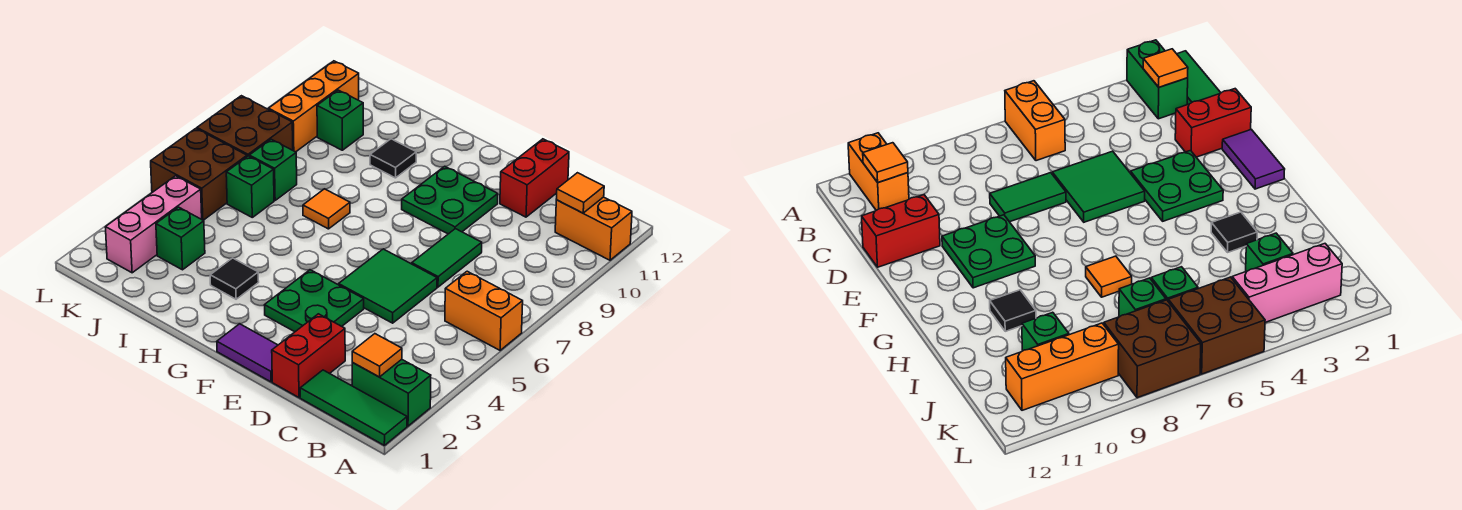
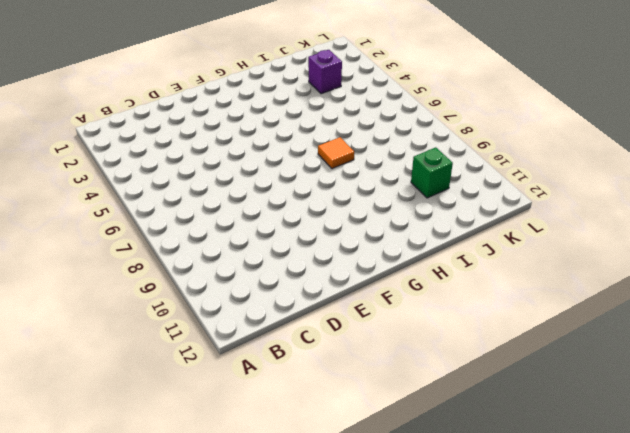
purple brick J3 level 1 -> green brick J3 level 1
none -> green tile A1:C1 level 1
none -> green brick A2:B2 level 1
none -> orange brick A6:B6 level 1

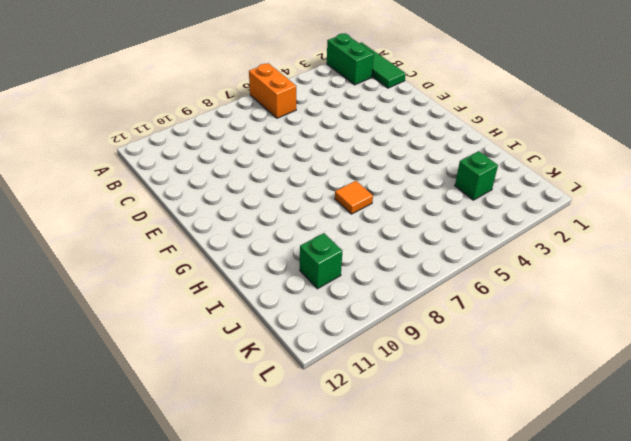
none -> orange brick A11:B11 level 1
none -> red brick D1:D2 level 1
none -> green tile D5:E6 level 1

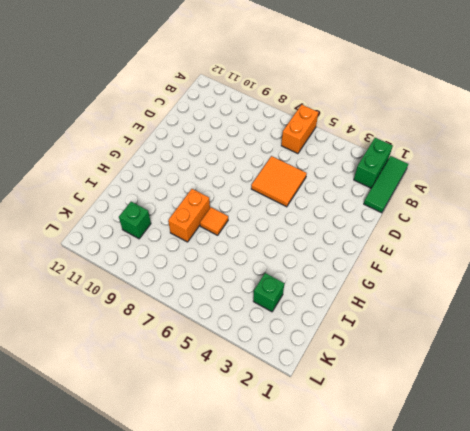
orange tile D5:E6 level 1 -> green tile D5:E6 level 1
orange brick H8:I8 level 1 -> orange brick A11:B11 level 1
none -> red brick D1:D2 level 1
none -> green tile D7:D8 level 1
none -> red brick D11:D12 level 1

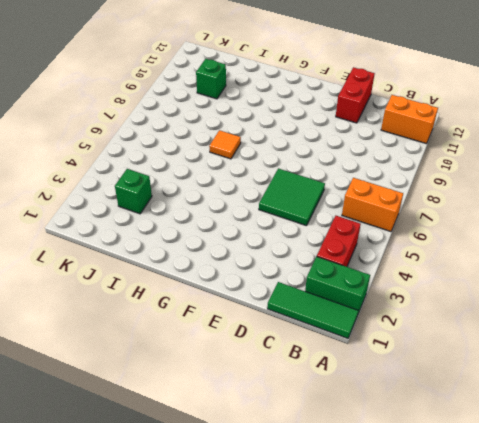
red brick B3:B4 level 1 -> red brick D1:D2 level 1
none -> green tile D7:D8 level 1
none -> purple tile E1:F1 level 1
none -> green plate E3:F4 level 1

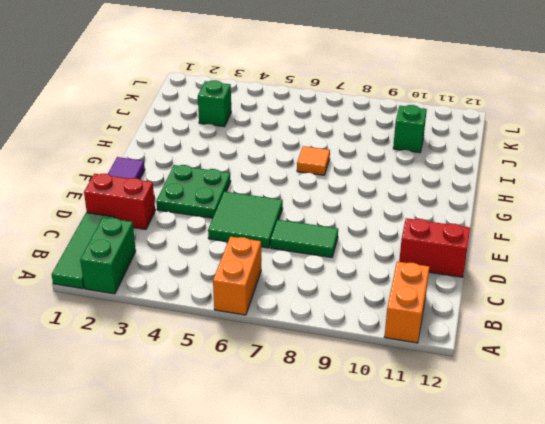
none -> green plate E9:F10 level 1
none -> black tile H3 level 1
none -> black tile H10 level 1

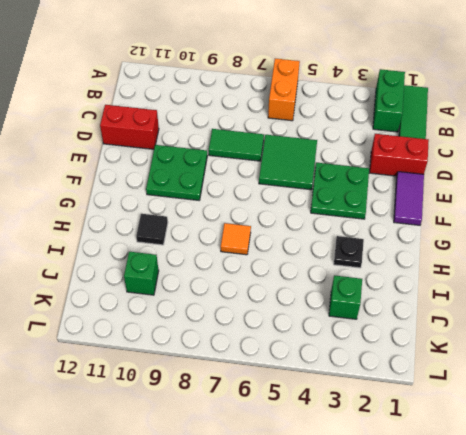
black plate H3 level 1 -> black tile H3 level 1
none -> orange brick A11:B11 level 1
none -> green brick J6 level 1
none -> green brick J7 level 1

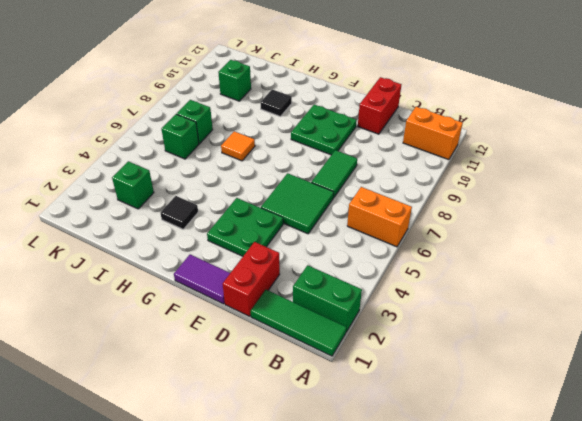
none -> pink brick K2:K4 level 1
none -> brown brick K5:L6 level 1
none -> brown brick K7:L8 level 1

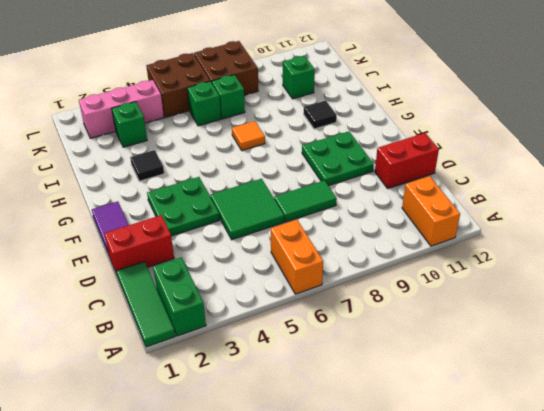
none -> orange brick K9:K11 level 1
none -> orange tile B2 level 2
none -> orange tile B11 level 2

